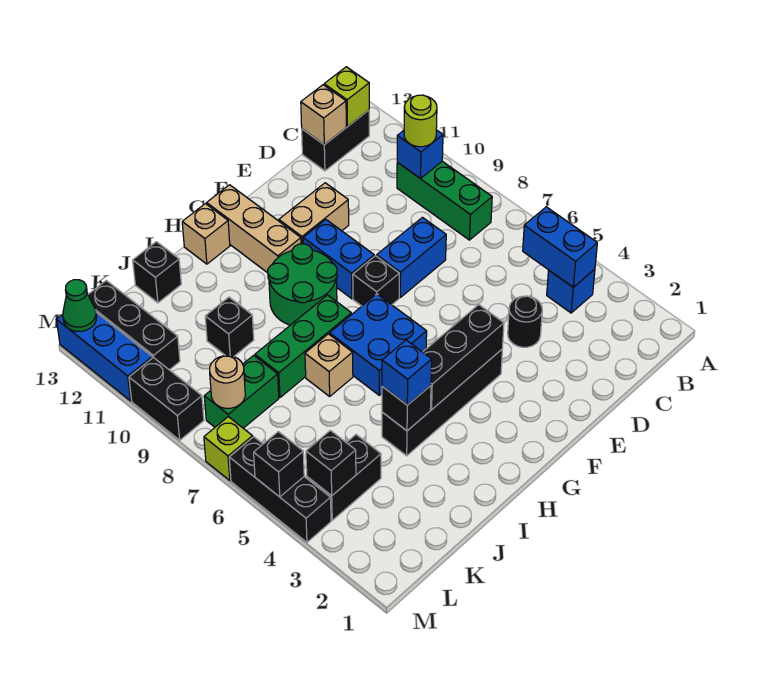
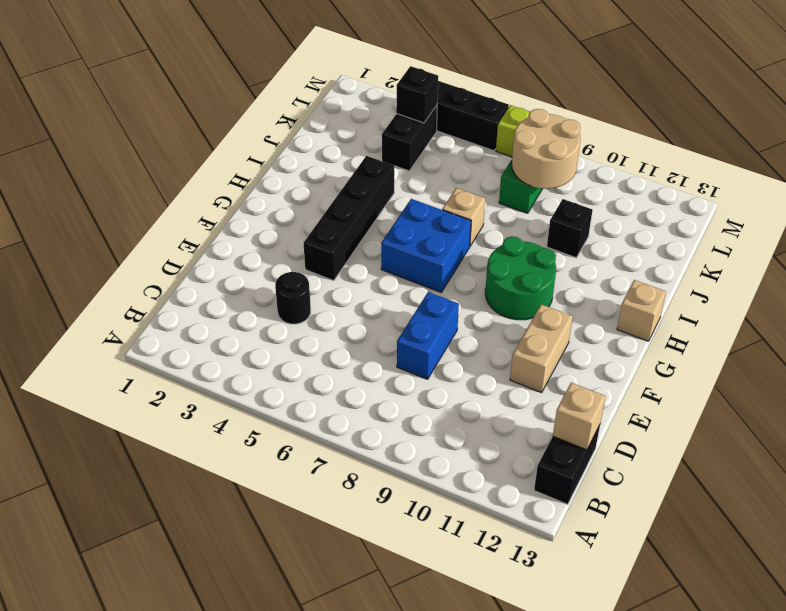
tan round brick K8:L9 level 2 -> tan round brick L8 level 2
none -> blue brick B4 level 1
none -> green brick B8:B10 level 1
none -> black brick F8 level 1
none -> blue brick F9:F10 level 1

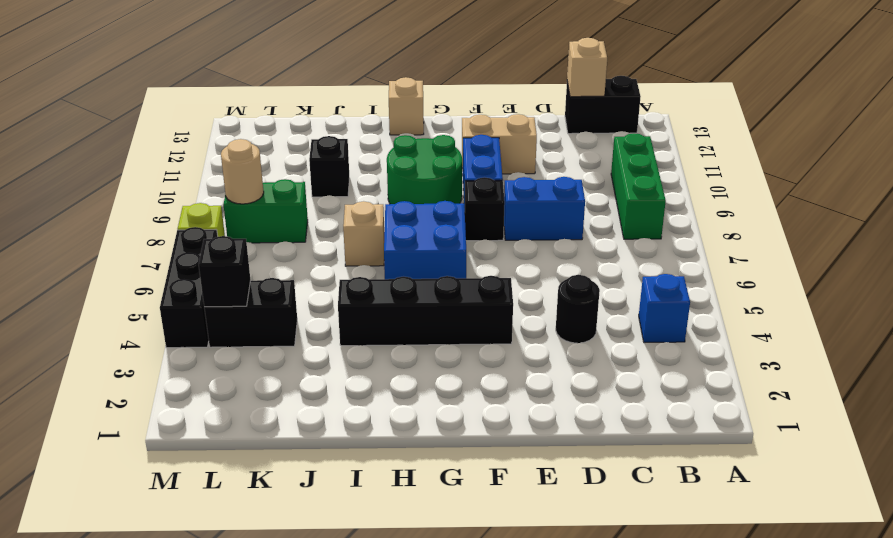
none -> tan brick G11:G13 level 1
none -> green brick H8:J8 level 1
none -> black brick J13 level 1
none -> black brick L11:L13 level 1

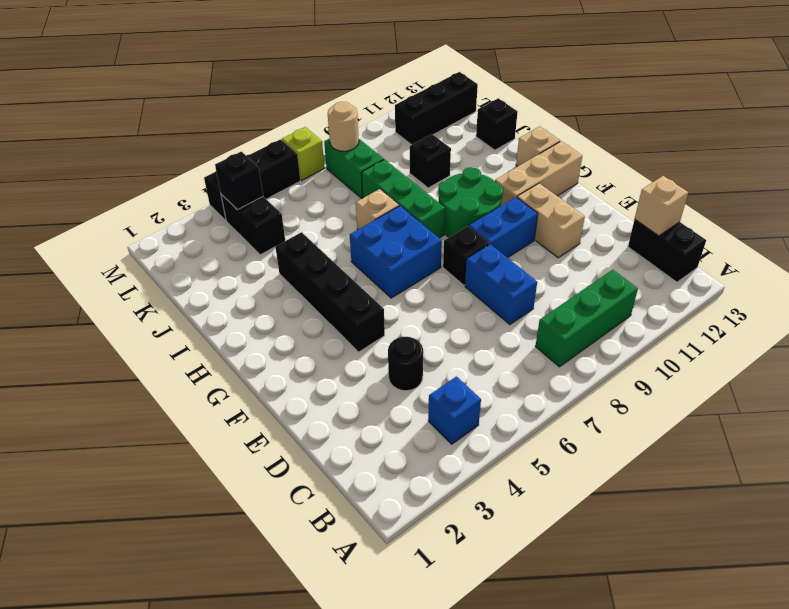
none -> black brick M9:M10 level 1
none -> blue brick M11:M13 level 1
none -> blue brick B4:B5 level 2
none -> blue brick B10 level 2

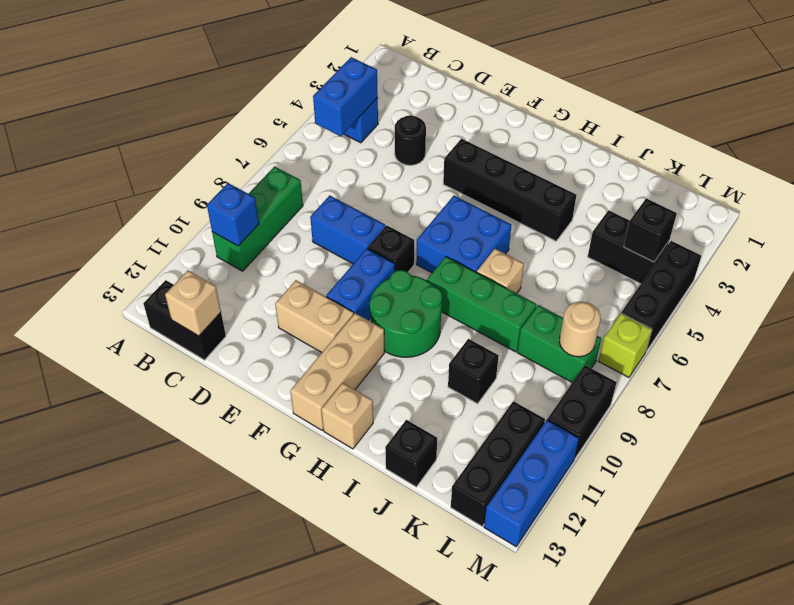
none -> lime brick B13 level 2
none -> black brick F4:H4 level 2
none -> black brick I4 level 2
none -> black brick M5 level 2

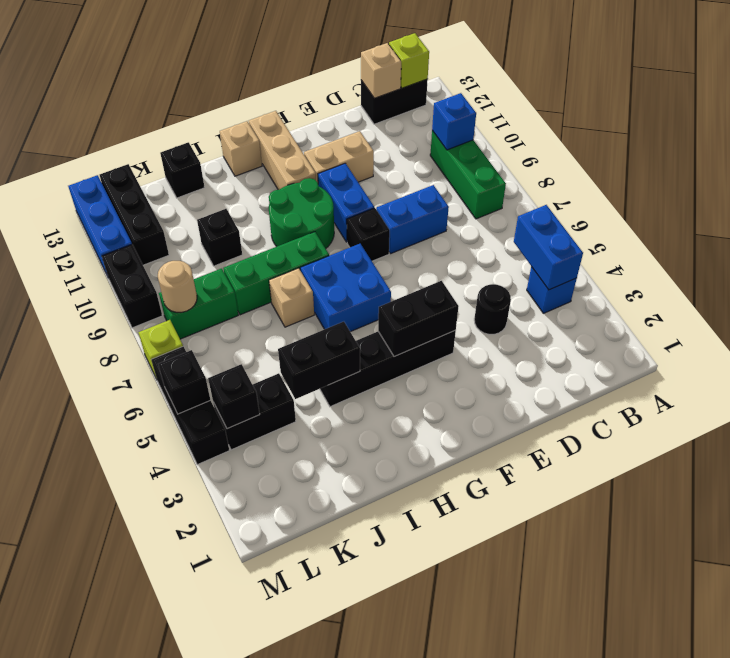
black brick F4:G4 level 2 -> black brick F4:H4 level 2
black brick I4:J4 level 2 -> black brick I4 level 2
none -> green cone M13 level 2
none -> lime round brick B10 level 3
none -> blue brick I4 level 3

